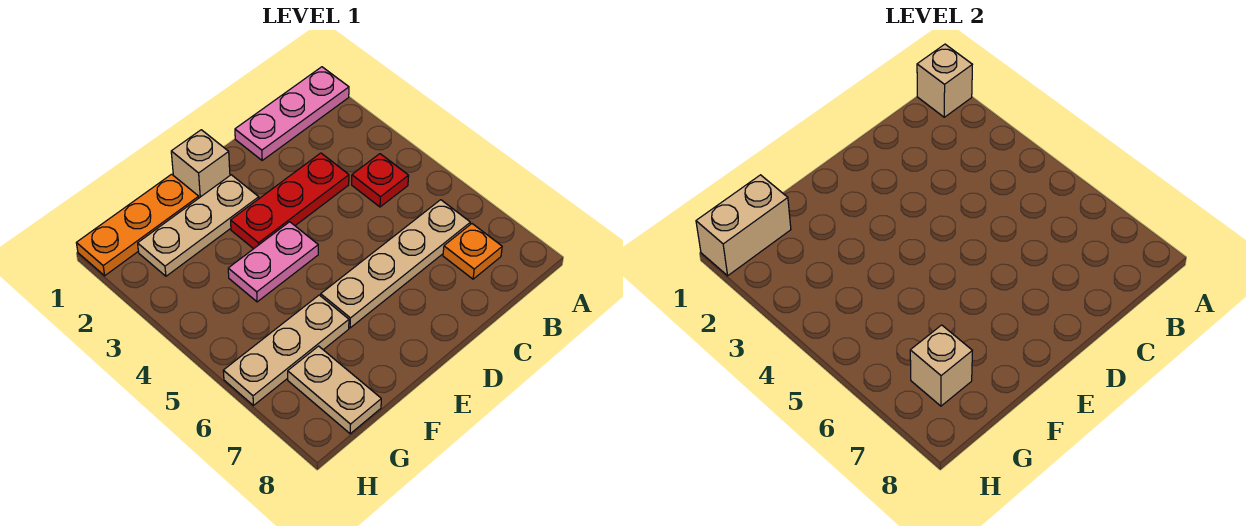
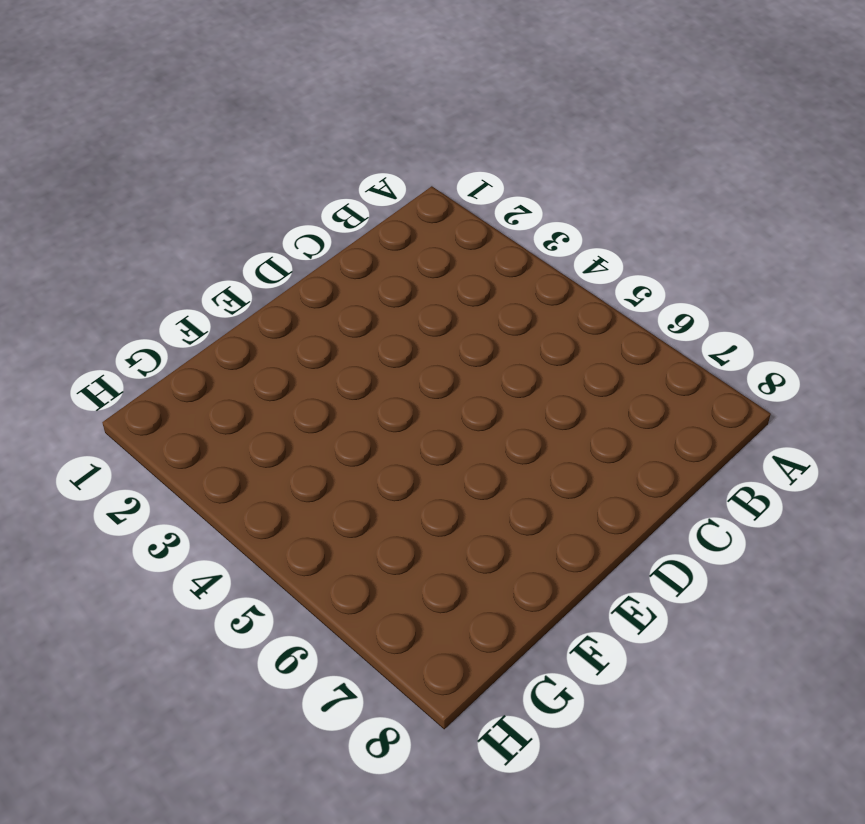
none -> pink plate A1:C1 level 1
none -> red plate B4 level 1
none -> tan plate B6:E6 level 1

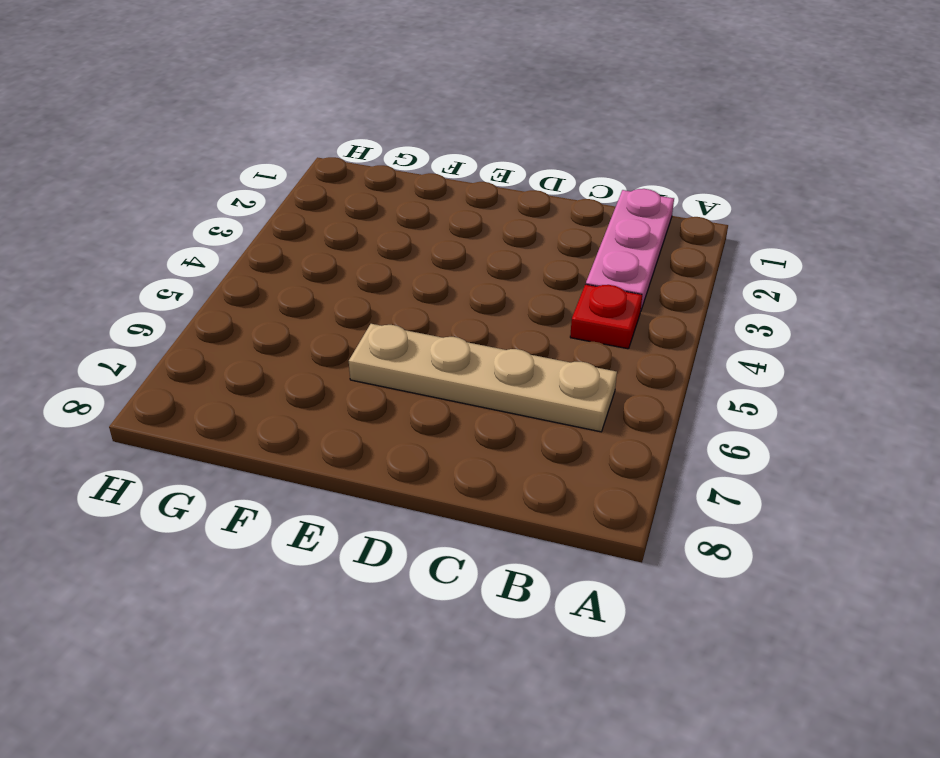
pink plate B1:B3 level 1 -> pink plate A1:C1 level 1
none -> orange plate B7 level 1
none -> red plate C3:E3 level 1
none -> tan brick E1 level 1

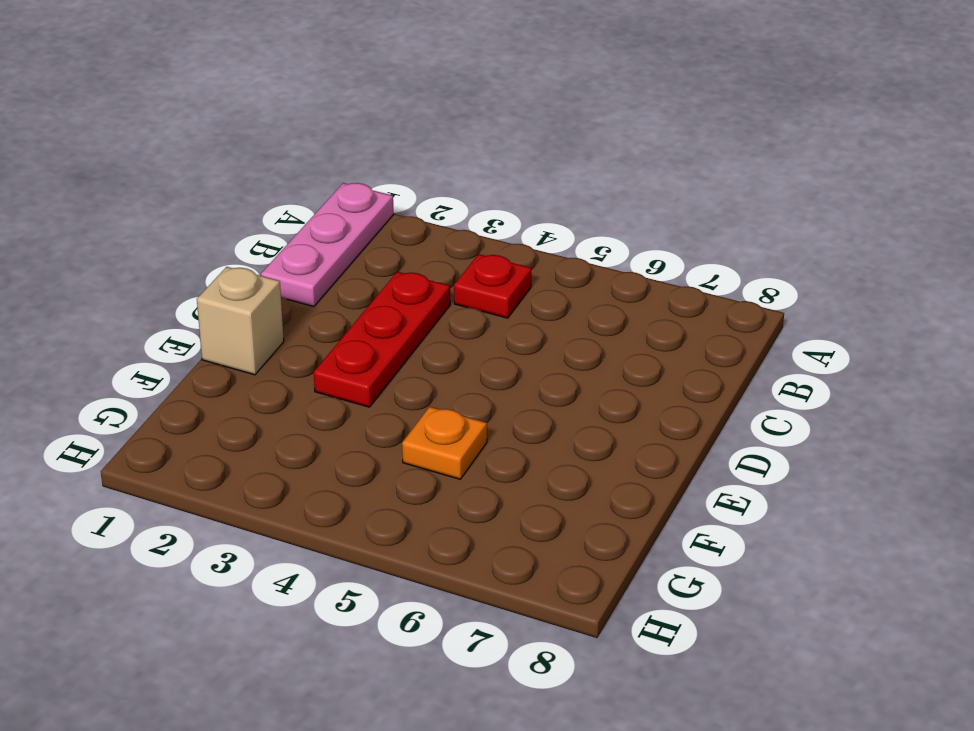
orange plate F5 level 1 -> orange plate B7 level 1
none -> tan plate B6:E6 level 1
none -> tan plate E2:G2 level 1
none -> pink plate E4:F4 level 1

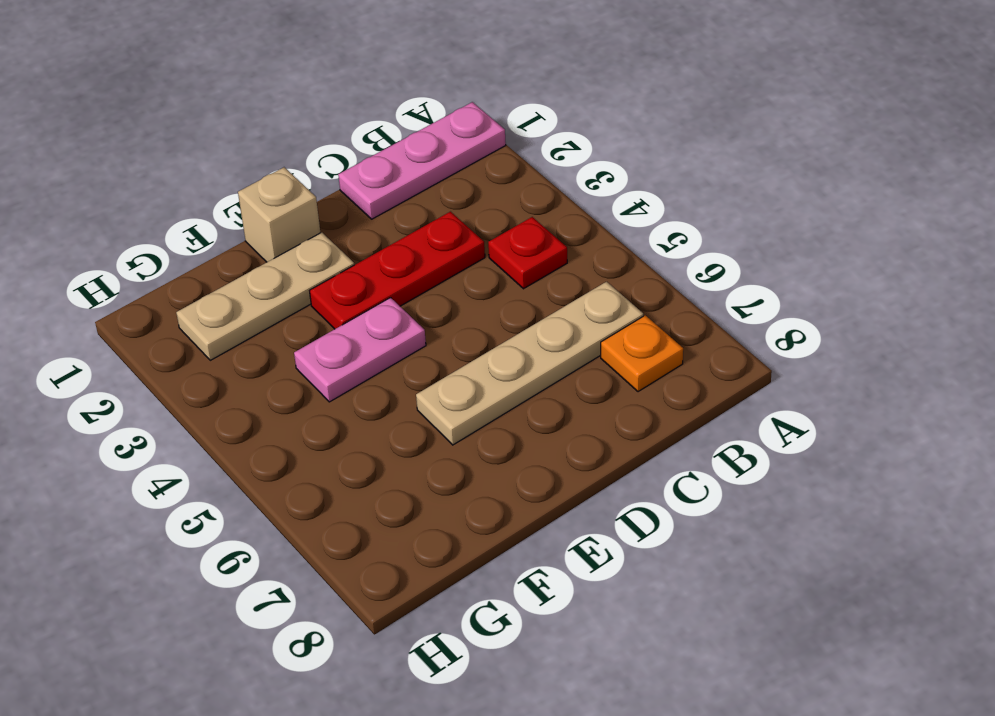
none -> orange plate F1:H1 level 1
none -> tan plate F6:H6 level 1
none -> tan plate G7:G8 level 1

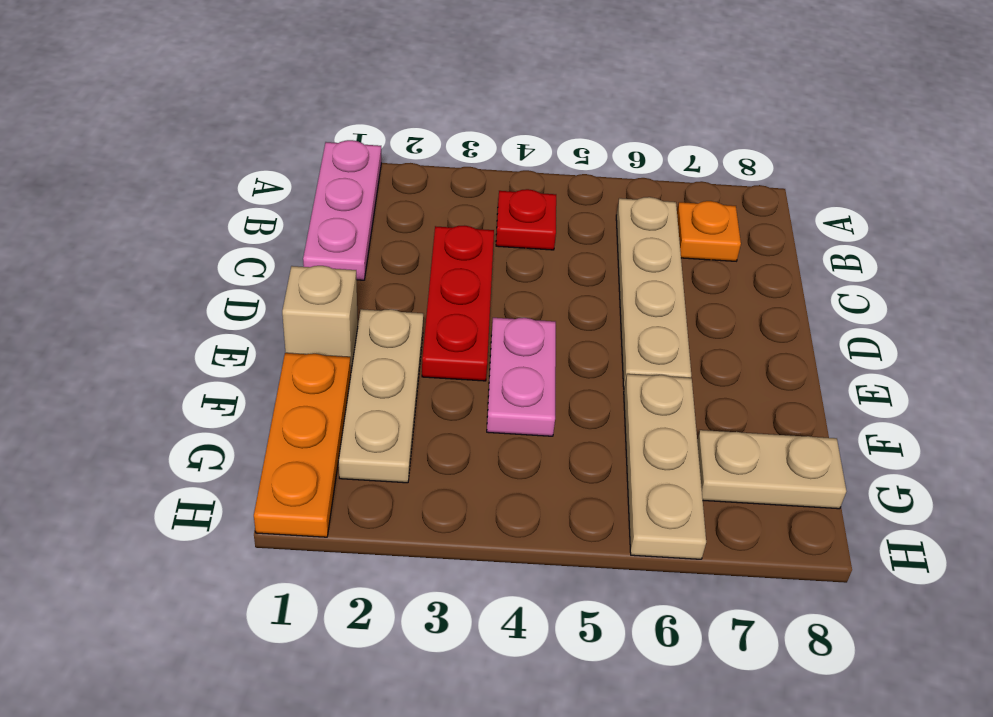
none -> tan brick A1 level 2
none -> tan brick G1:H1 level 2
none -> tan brick G7 level 2

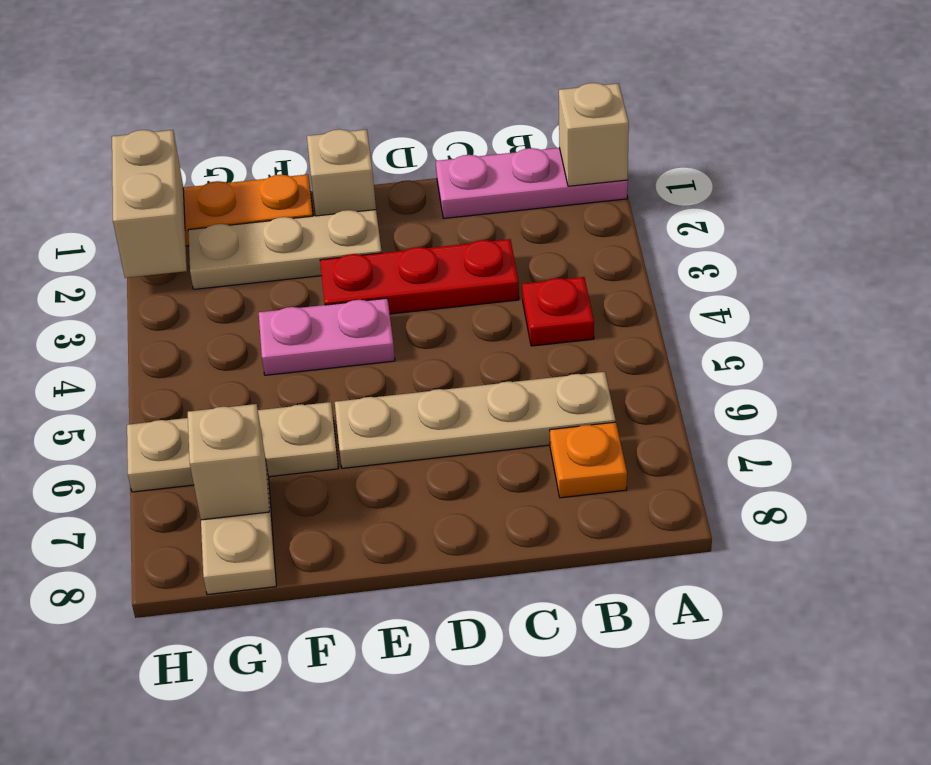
tan brick H1:H2 level 2 -> tan brick G1:H1 level 2

